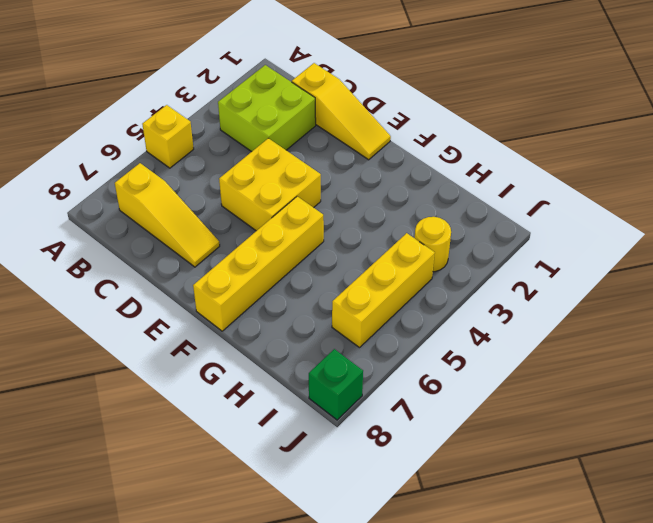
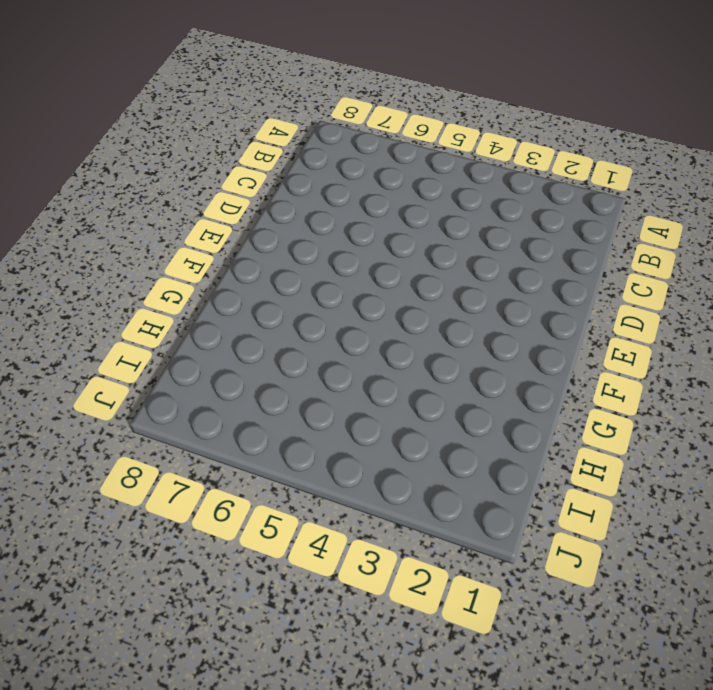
none -> yellow brick A5 level 1
none -> lime brick B2:C3 level 1

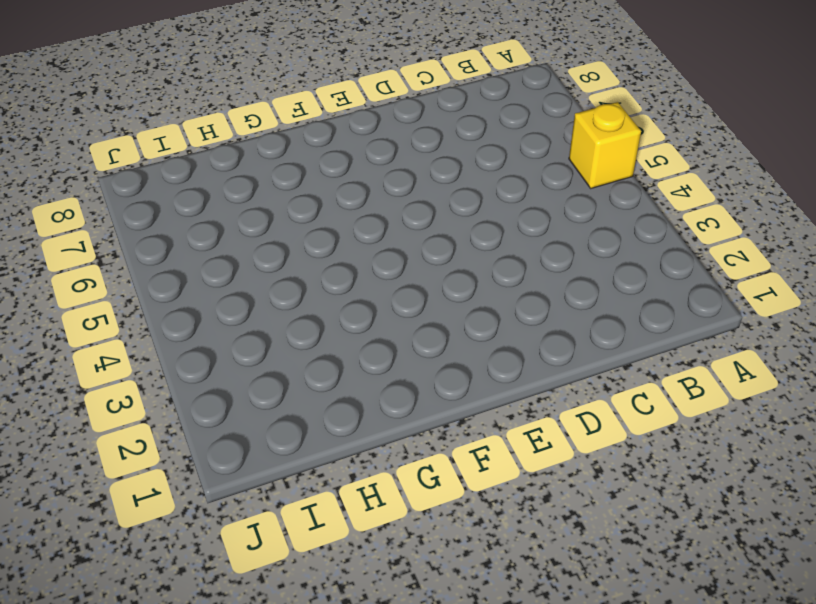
none -> lime brick B2:C3 level 1
none -> yellow slope B7:D7 level 1 top B

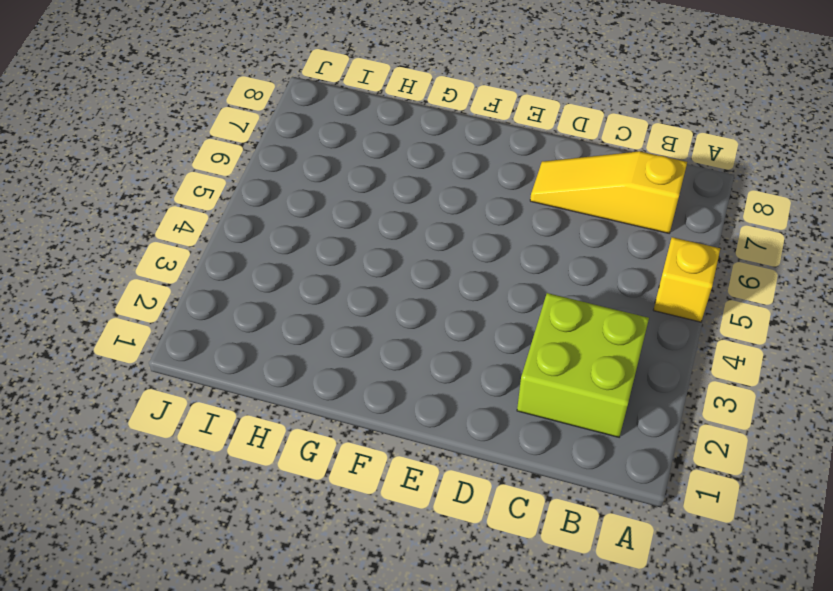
none -> yellow slope C1:E1 level 1 top C
none -> yellow brick D4:E5 level 1

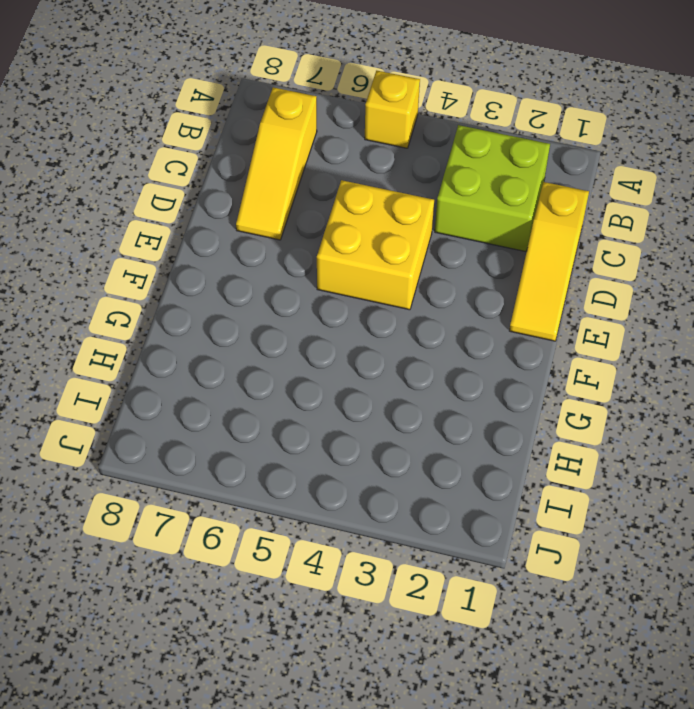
none -> yellow brick F5:F8 level 1
none -> yellow round brick I3 level 1

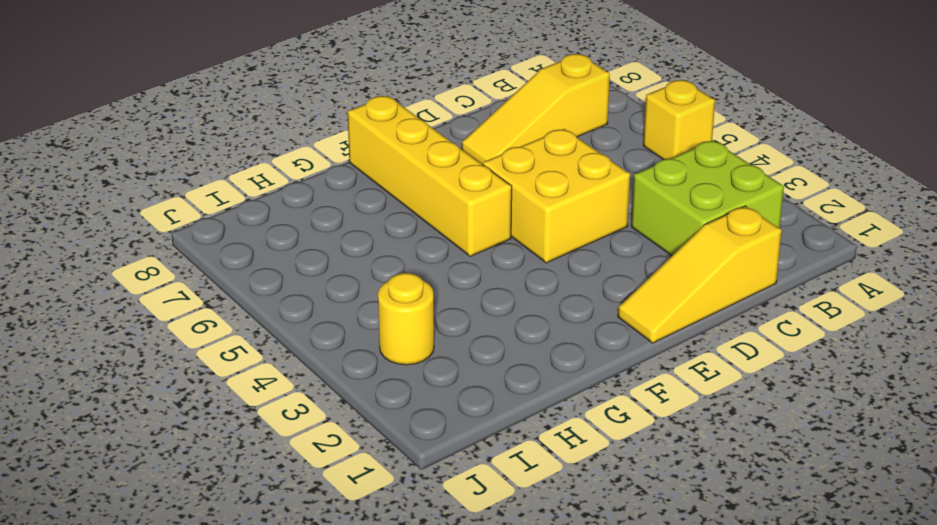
none -> yellow brick I4:I6 level 1
none -> green brick J8 level 1

